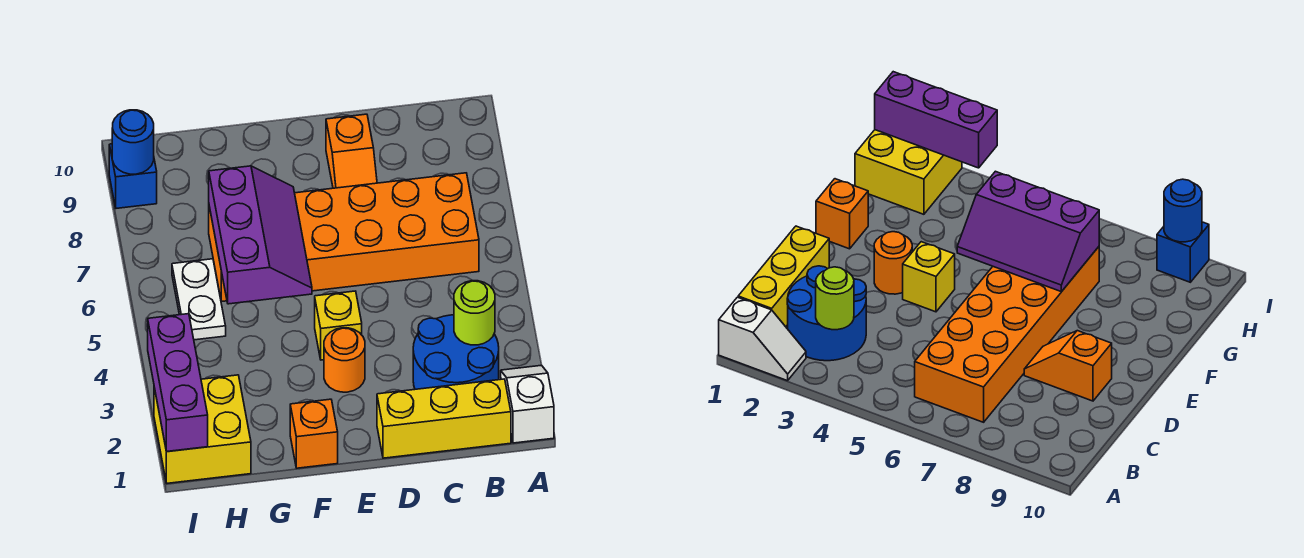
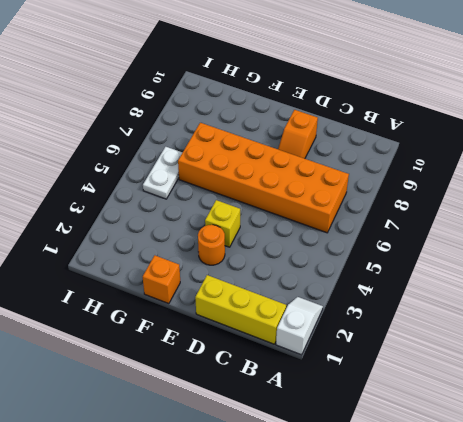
none -> blue round brick B2:C3 level 1
none -> yellow brick H1:I2 level 1
none -> blue brick I9 level 1

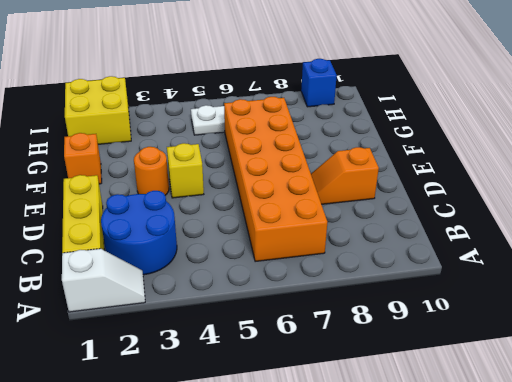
none -> lime round brick B3 level 2
none -> purple slope F5:G7 level 2 top G
none -> purple brick I1:I3 level 2

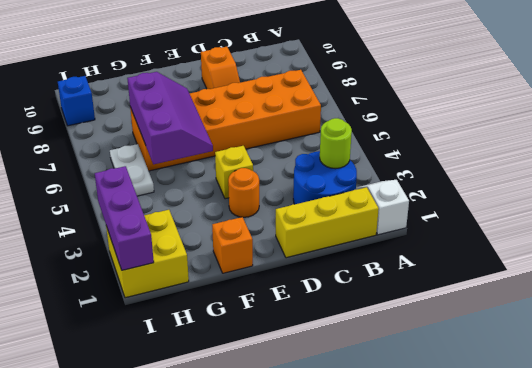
none -> blue round brick I9 level 2

